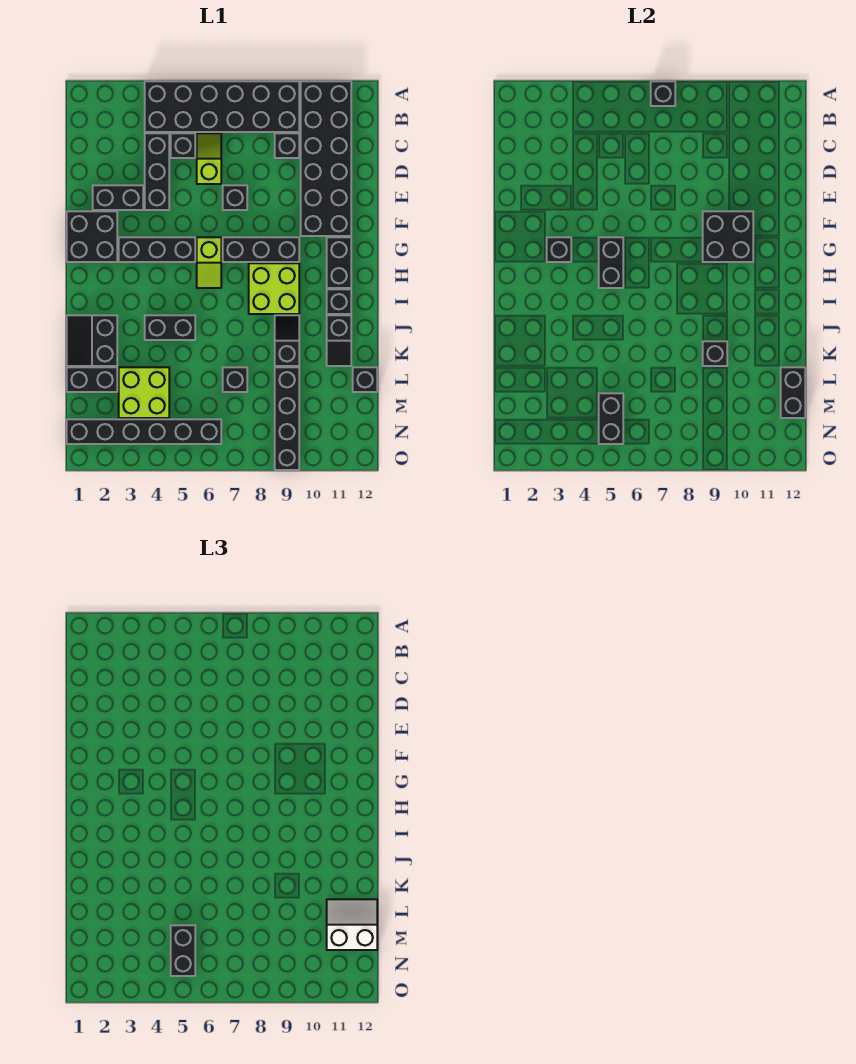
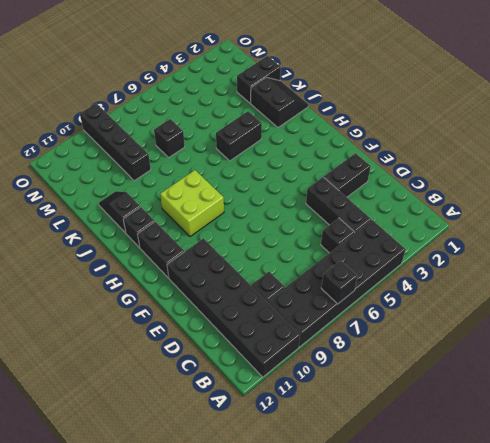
none -> lime slope C6:D6 level 1 top D
none -> black brick E7 level 1
none -> black brick F1:G2 level 1
none -> black brick G3:G5 level 1

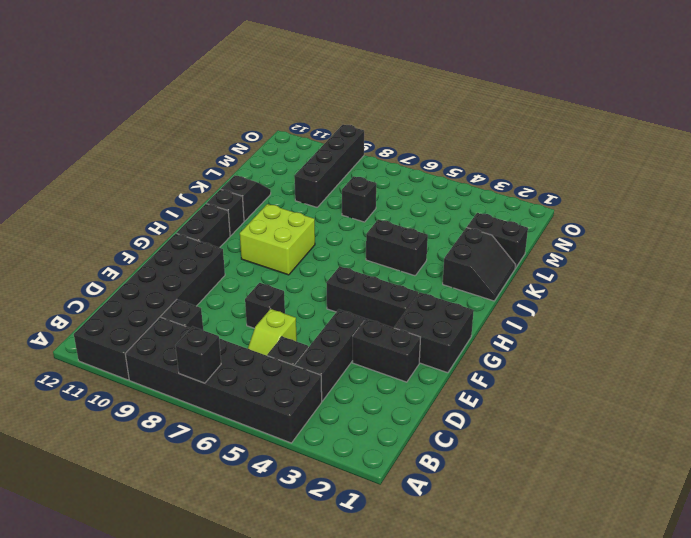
none -> lime slope G6:H6 level 1 top G
none -> black brick G7:G9 level 1
none -> black slope J9:K9 level 1 top K
none -> lime brick L3:M4 level 1

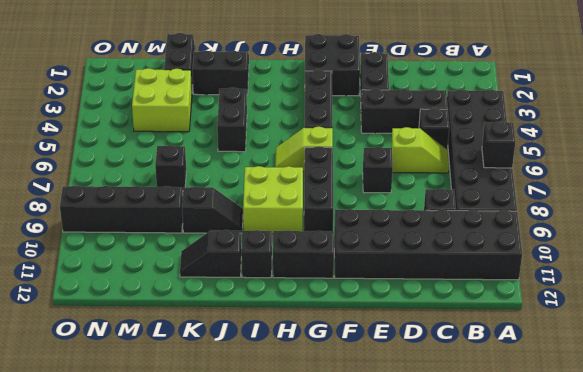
none -> black brick L12 level 1
none -> black brick N1:N6 level 1
none -> black brick F9:G10 level 2
none -> black brick G3 level 2

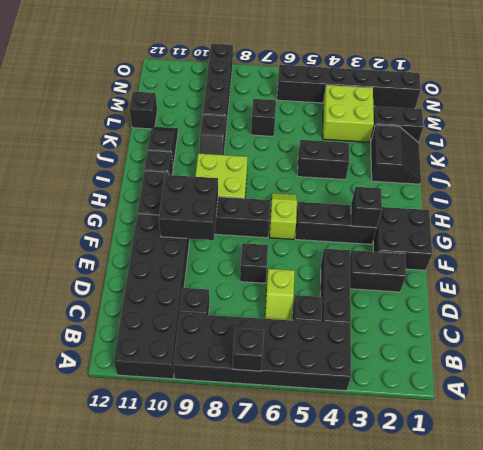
none -> black brick G5:H5 level 2
none -> black brick K9 level 2
none -> black brick L12:M12 level 2
none -> black brick M5:N5 level 2

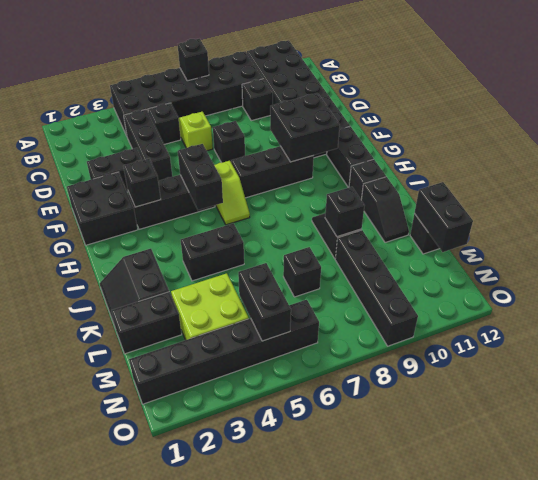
none -> lime brick H8:I9 level 1
none -> white slope L11:M12 level 3 top M
none -> black brick M5:N5 level 3

